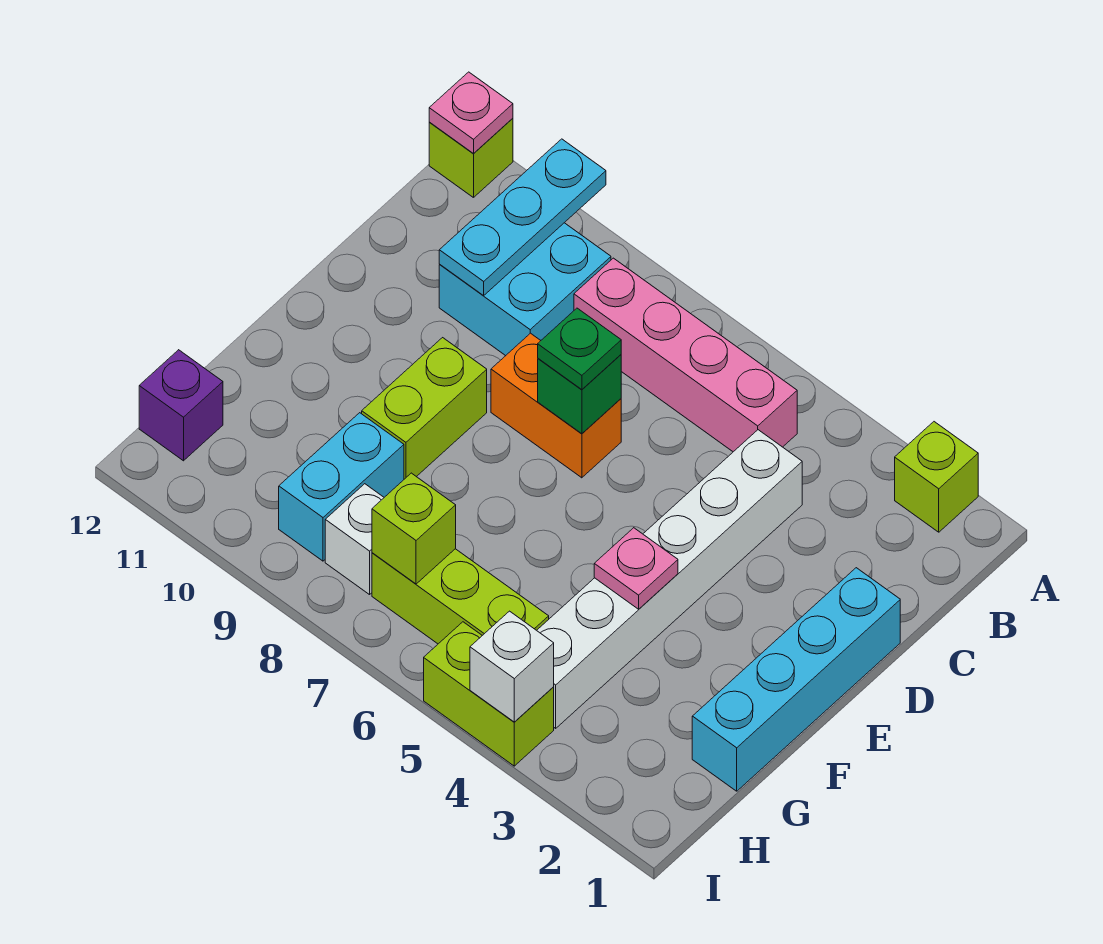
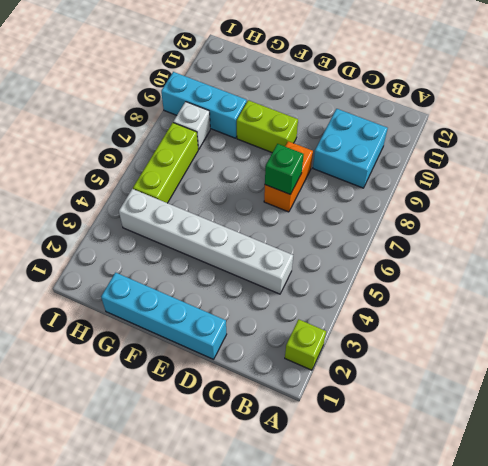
cyan brick G9:I9 level 1 -> cyan brick G9:H9 level 1
none -> lime brick A12 level 1
none -> pink brick B5:B8 level 1
none -> purple brick H12 level 1

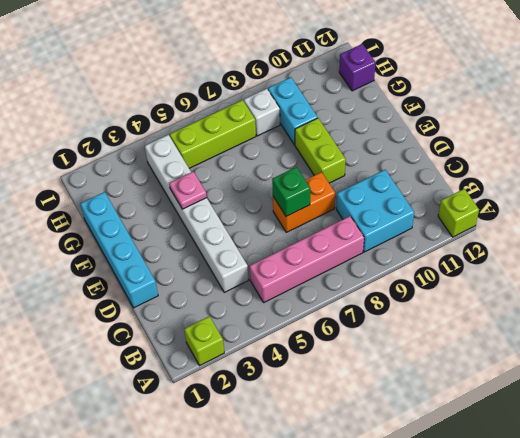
none -> lime brick I4:I5 level 1
none -> cyan plate A10:C10 level 2
none -> pink plate A12 level 2

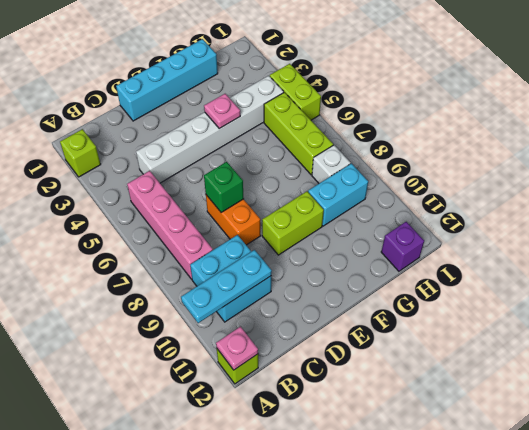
none -> lime brick H7 level 2
none -> white brick I4 level 2
none -> green plate D7 level 3

